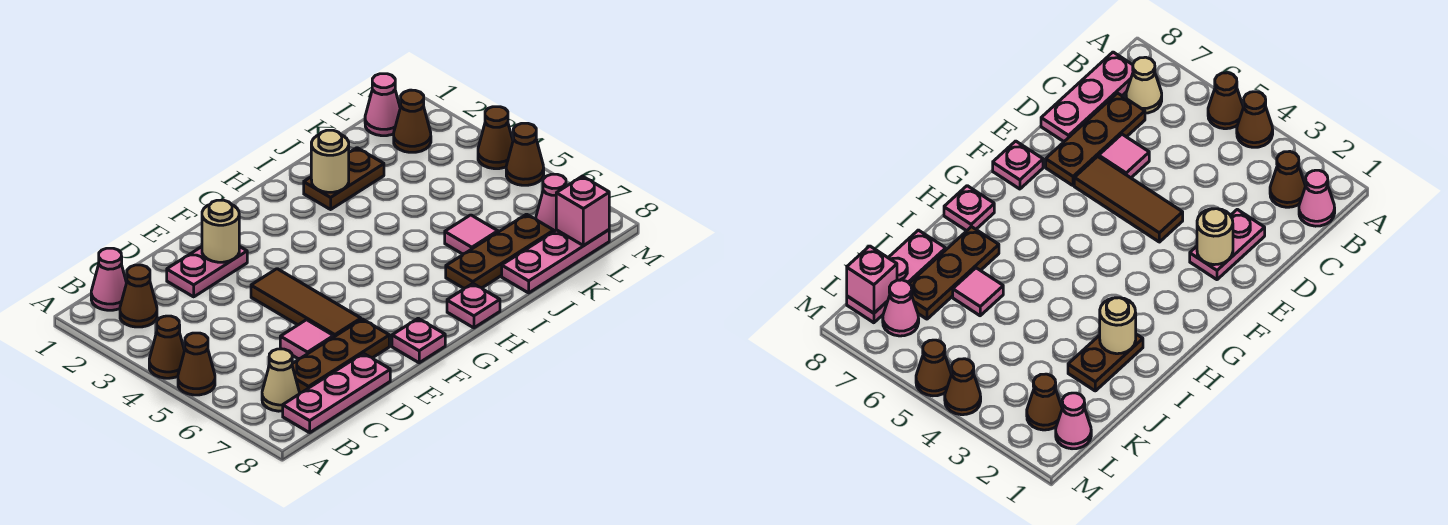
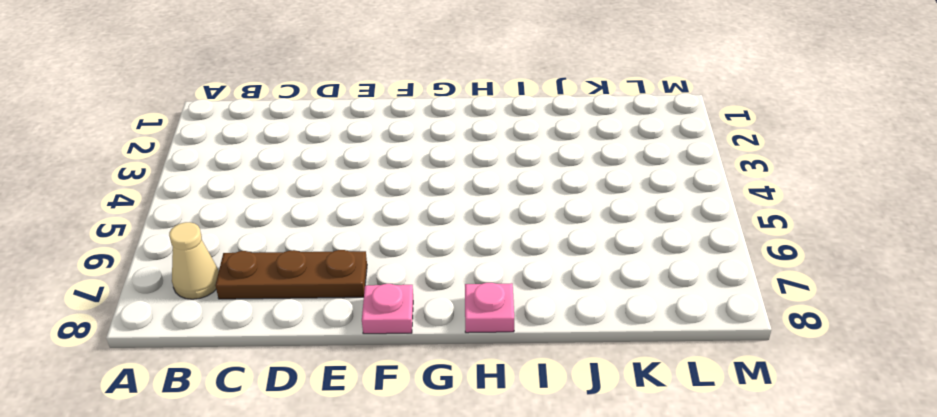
none -> brown cone A4 level 1
none -> brown cone A5 level 1
none -> pink cone B1 level 1

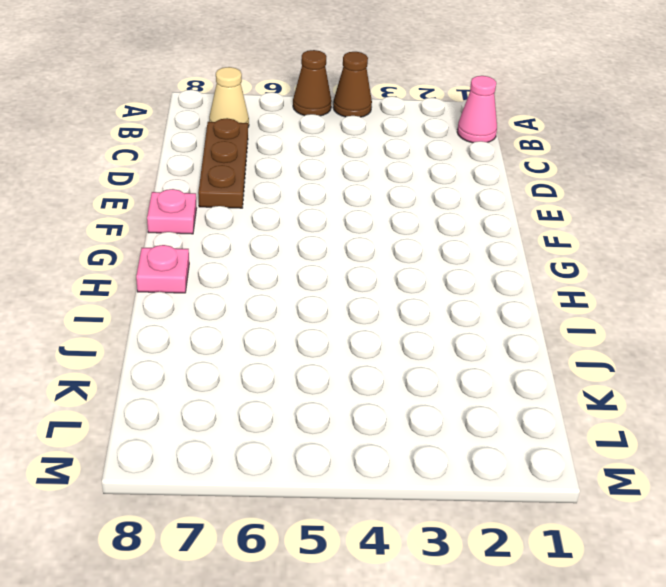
none -> brown cone B2 level 1
none -> pink plate B8:D8 level 1
none -> pink plate D2:E2 level 1

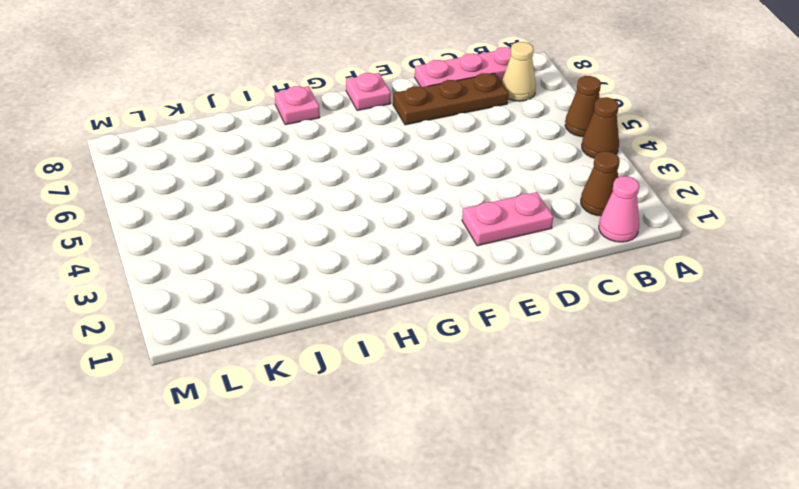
none -> pink tile D6 level 1
none -> brown tile E4:E6 level 1
none -> brown plate I2:J2 level 1

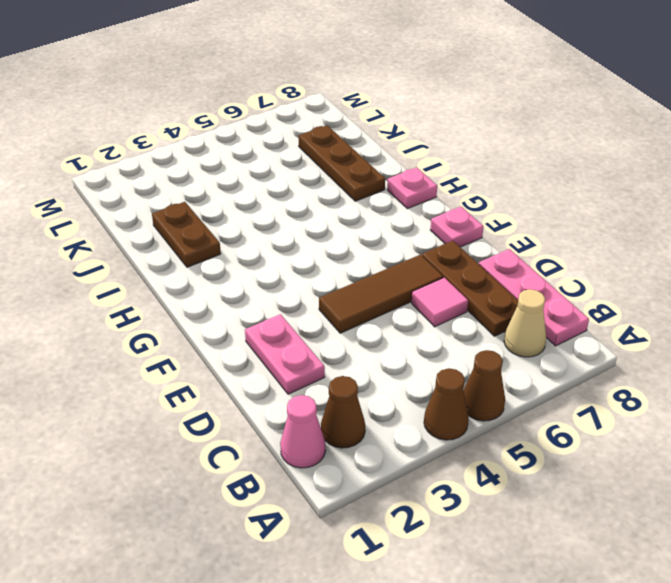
none -> pink tile J6 level 1
none -> pink plate J8:L8 level 1
none -> pink cone L1 level 1

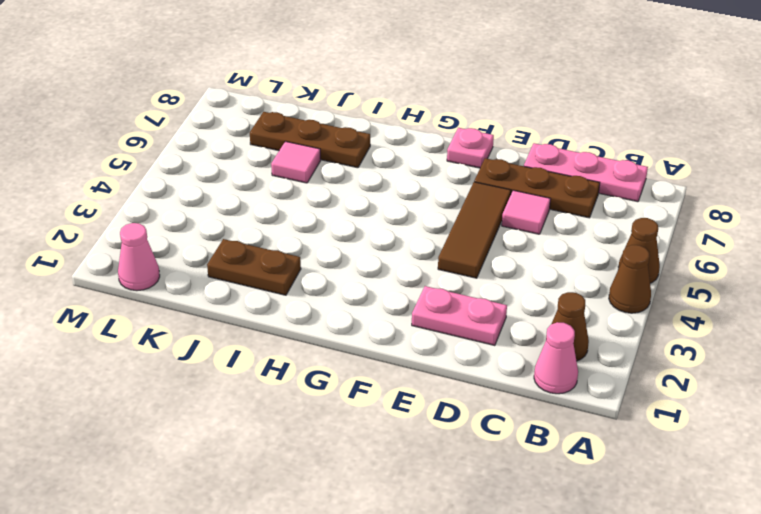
none -> tan cone B7 level 1
none -> pink plate H8 level 1
none -> pink plate J8:L8 level 1

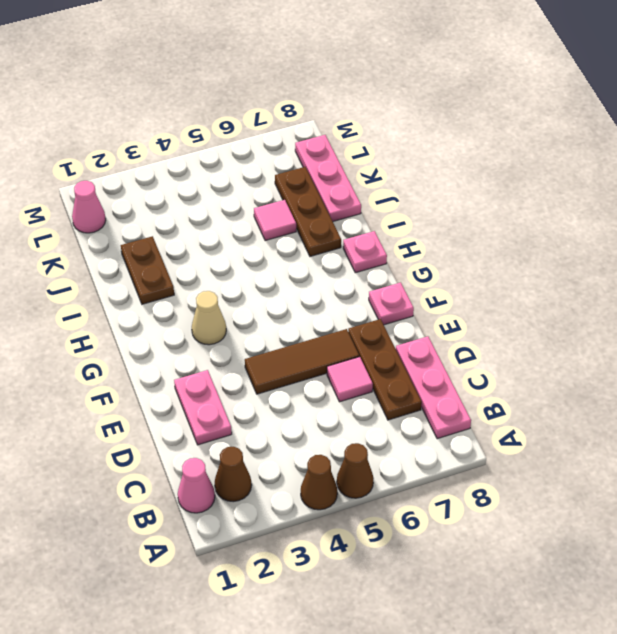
tan cone G3 level 1 -> tan cone B7 level 1
none -> brown cone L2 level 1
none -> pink cone L7 level 1
none -> brown cone M4 level 1

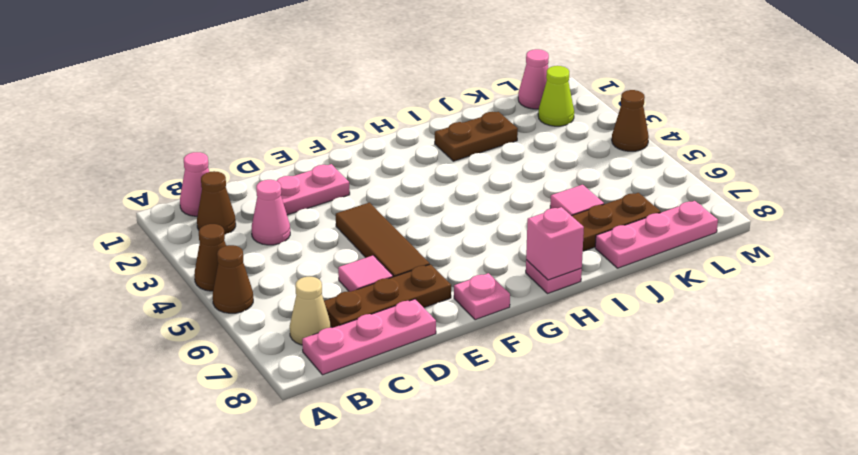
pink cone C3 level 1 -> pink cone L7 level 1
pink brick H8 level 2 -> pink brick L8 level 2
lime cone L2 level 1 -> brown cone L2 level 1
none -> brown cone M5 level 1
none -> tan round brick E2 level 2
none -> tan round brick I2 level 2

